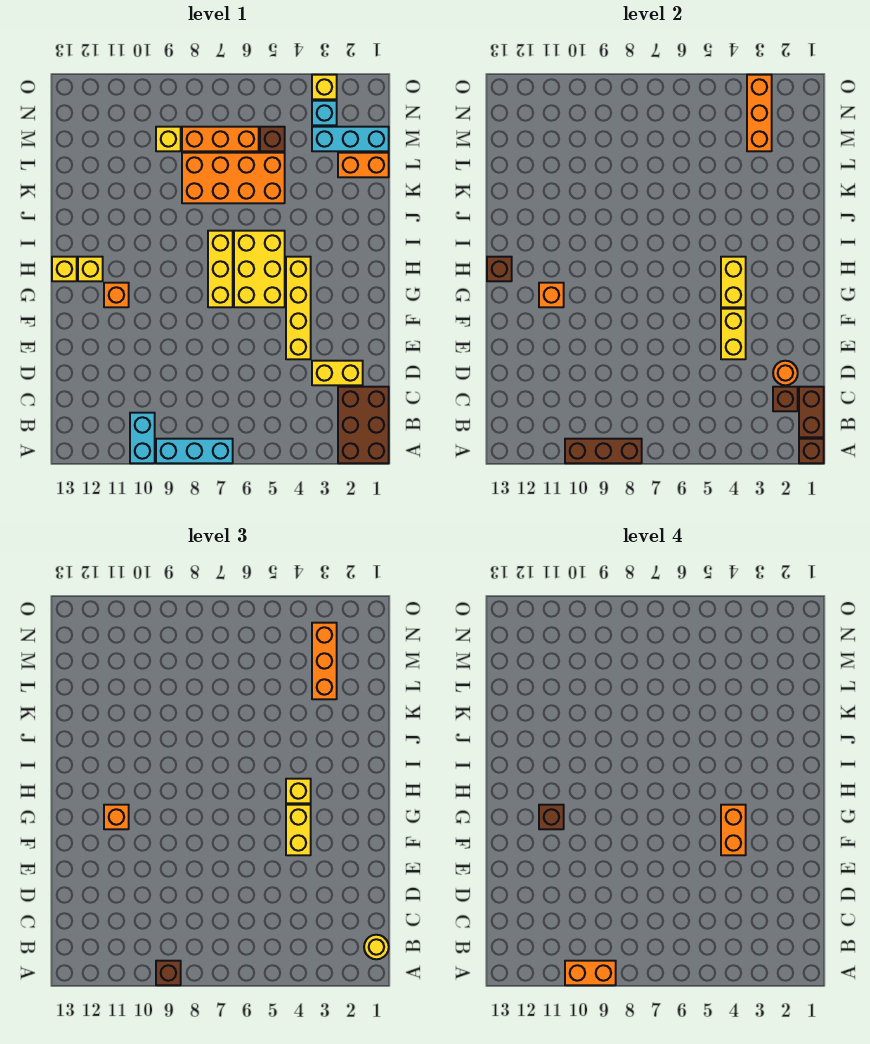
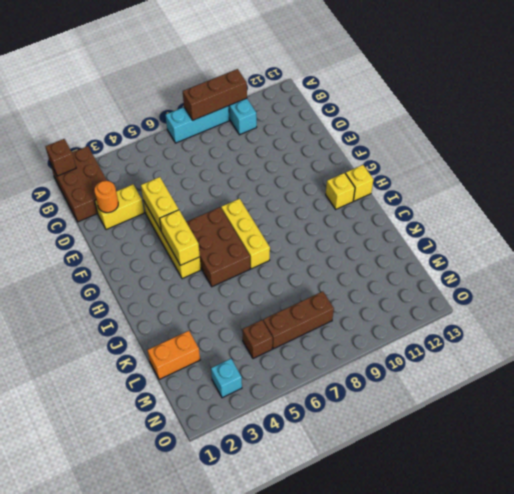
brown brick G5:I6 level 1 -> yellow brick G5:I6 level 1
brown brick M6:M8 level 1 -> orange brick M6:M8 level 1
none -> orange brick G11 level 1
none -> orange brick K5:L8 level 1
none -> cyan brick M1:M3 level 1
none -> yellow brick M9 level 1

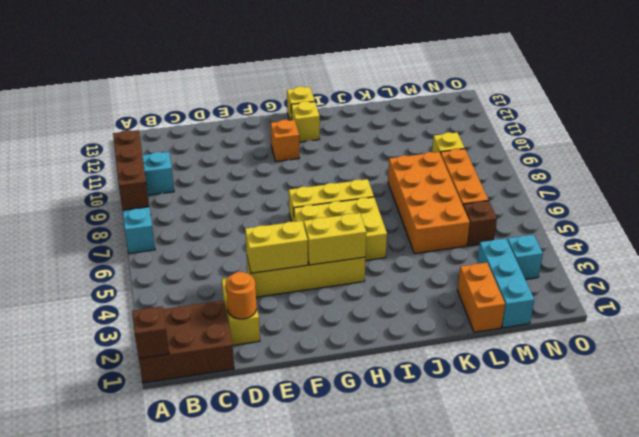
none -> yellow brick O3 level 1
none -> brown brick B1:C1 level 2
none -> brown brick C2 level 2
none -> orange brick G11 level 2

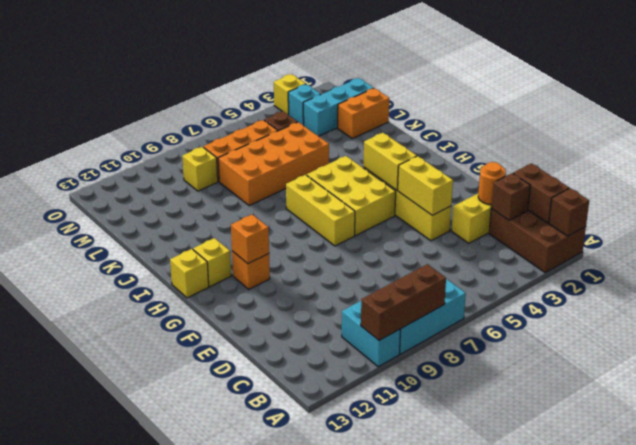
none -> brown brick H13 level 2
none -> orange brick M3:O3 level 2
none -> brown brick A9 level 3
none -> yellow round brick B1 level 3

